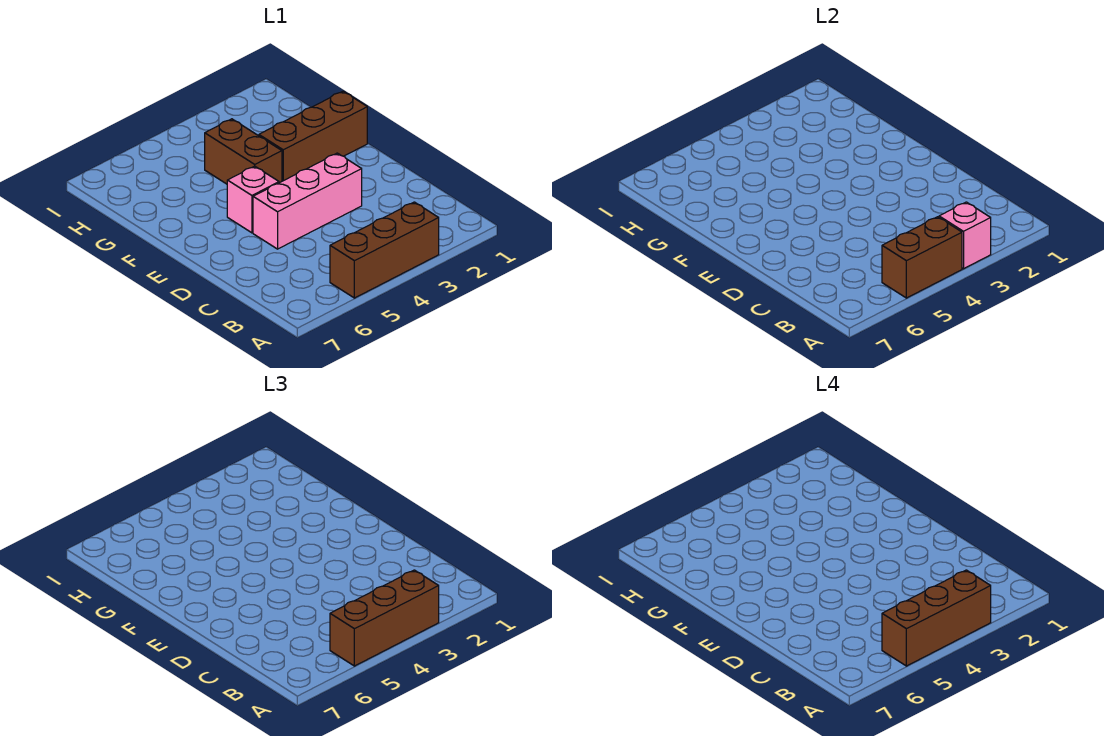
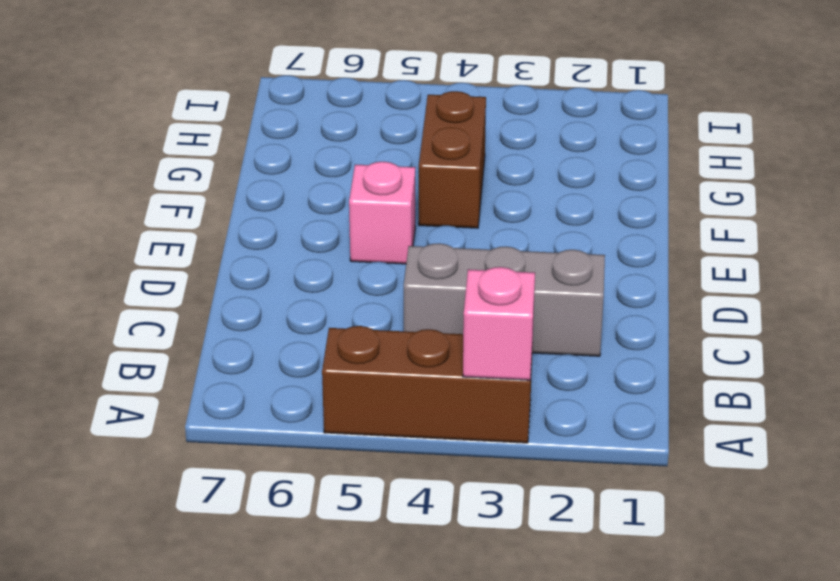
grey brick C2:C4 level 1 -> none
none -> pink brick D3:D5 level 1
none -> brown brick F1:F3 level 1

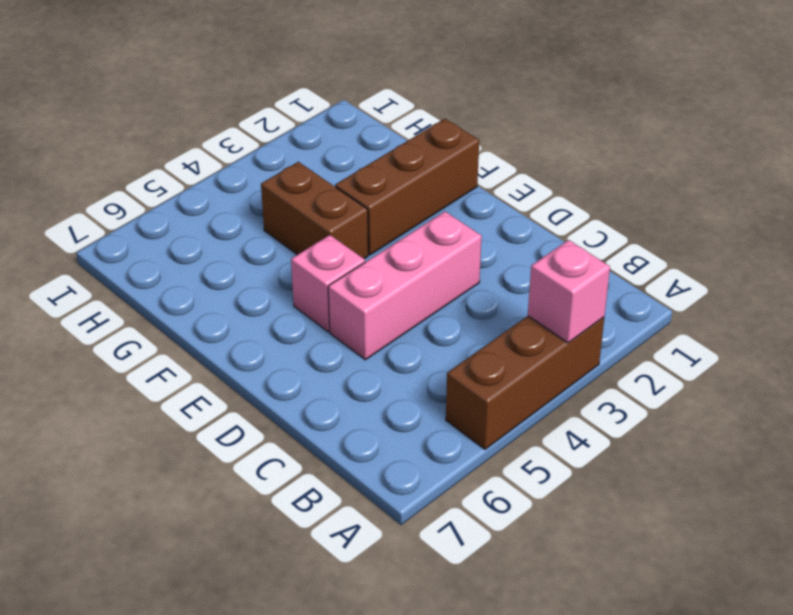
none -> brown brick A4:A5 level 2
none -> brown brick A3:A5 level 3

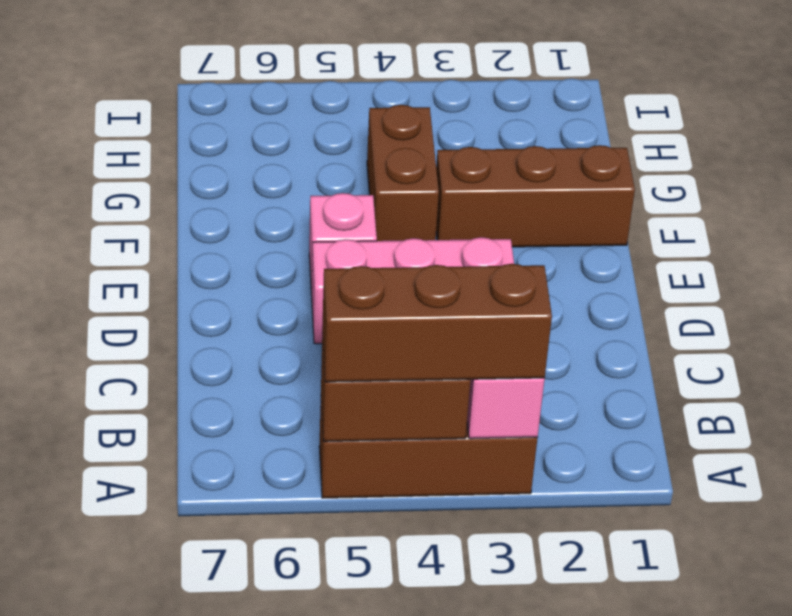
none -> brown brick A3:A5 level 4

